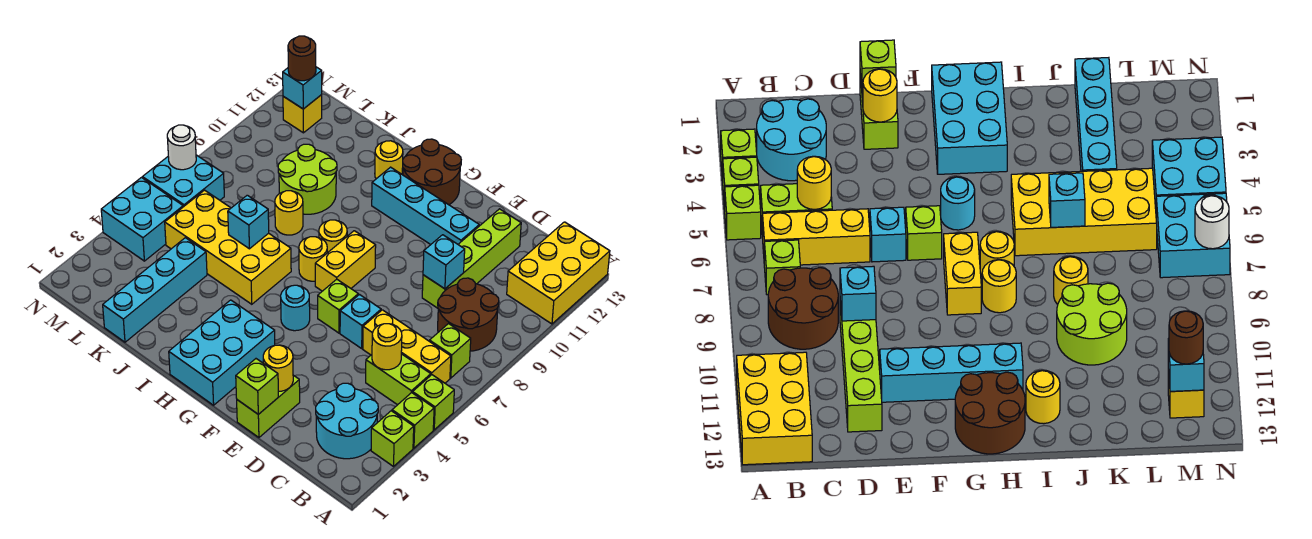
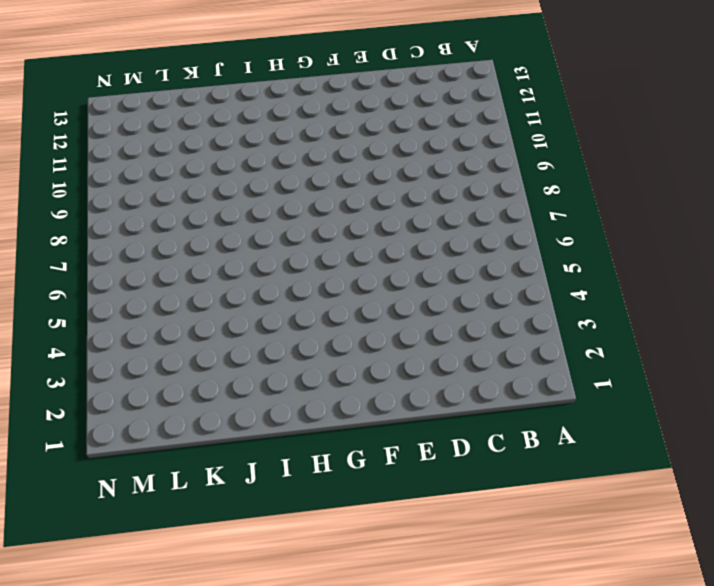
none -> lime brick A3 level 1
none -> lime brick A4 level 1
none -> lime brick A5 level 1
none -> yellow brick A11:B13 level 1

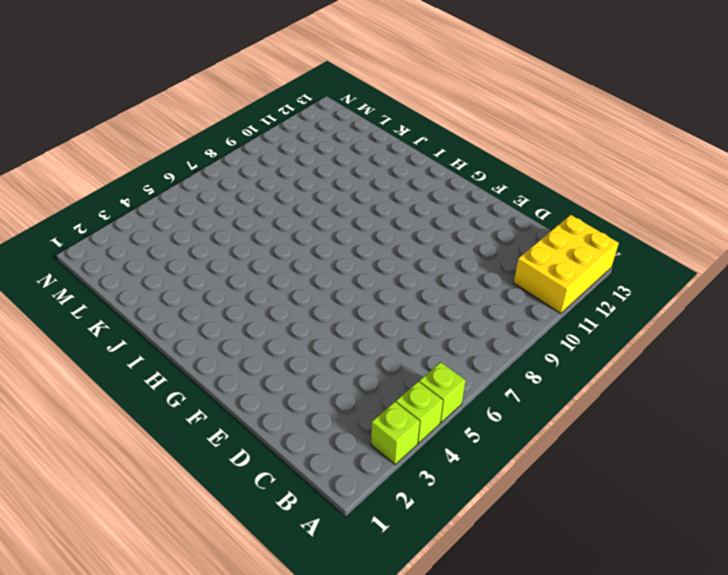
none -> cyan round brick B2:C3 level 1
none -> lime brick B5:C5 level 1
none -> yellow brick B6:D6 level 1
none -> lime brick B7 level 1

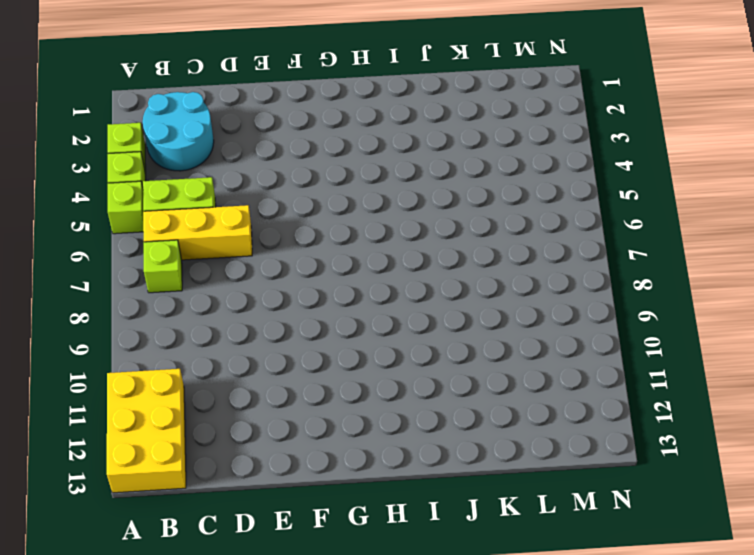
none -> brown round brick B8:C9 level 1
none -> lime brick D9:D12 level 1
none -> lime brick E1:E2 level 1
none -> cyan brick E6 level 1

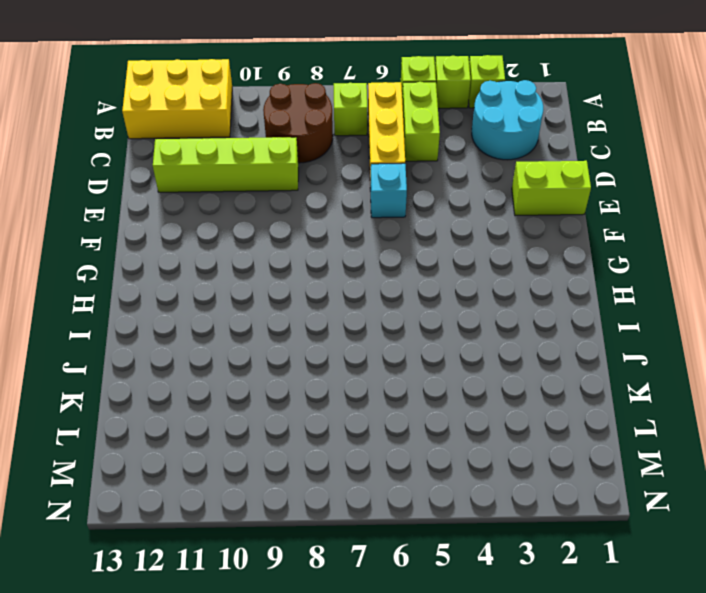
none -> cyan brick E11:H11 level 1
none -> lime brick F6 level 1
none -> cyan brick G1:H3 level 1
none -> cyan round brick G5 level 1

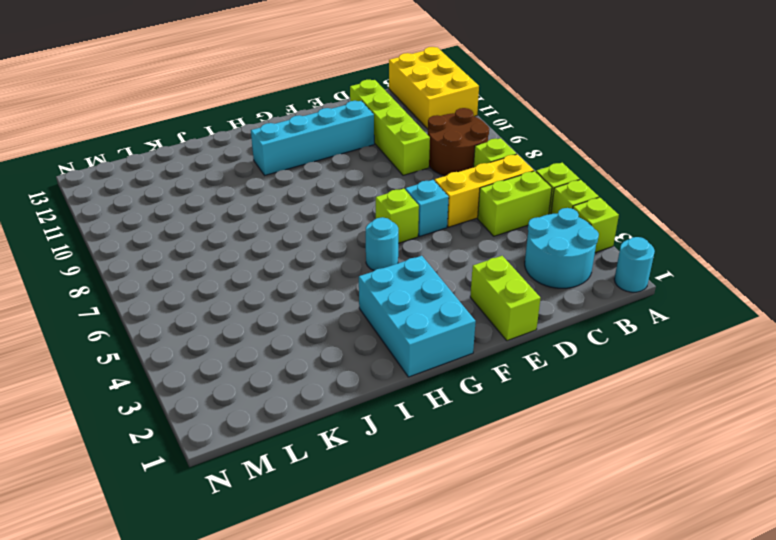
cyan round brick A1 level 1 -> none
none -> yellow brick G7:G8 level 1
none -> brown round brick G12:H13 level 1
none -> yellow round brick H7 level 1
none -> yellow round brick H8 level 1

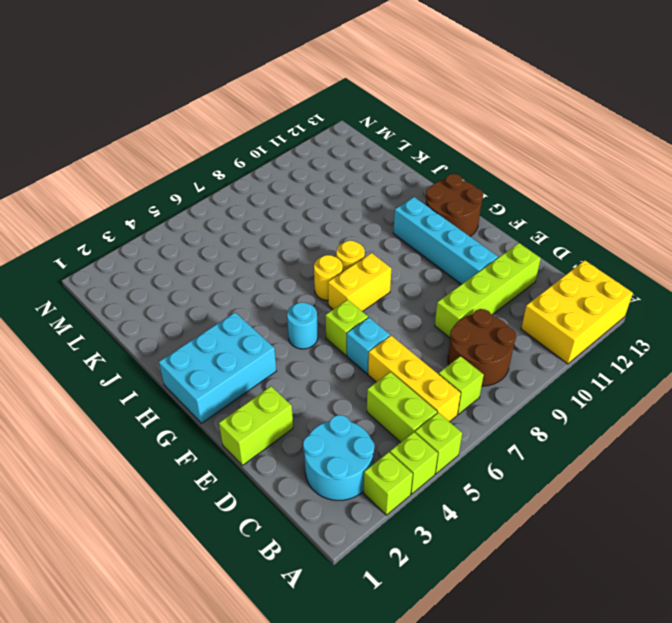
none -> yellow brick I5:L6 level 1
none -> yellow round brick I12 level 1
none -> yellow round brick J8 level 1
none -> lime round brick J9:K10 level 1

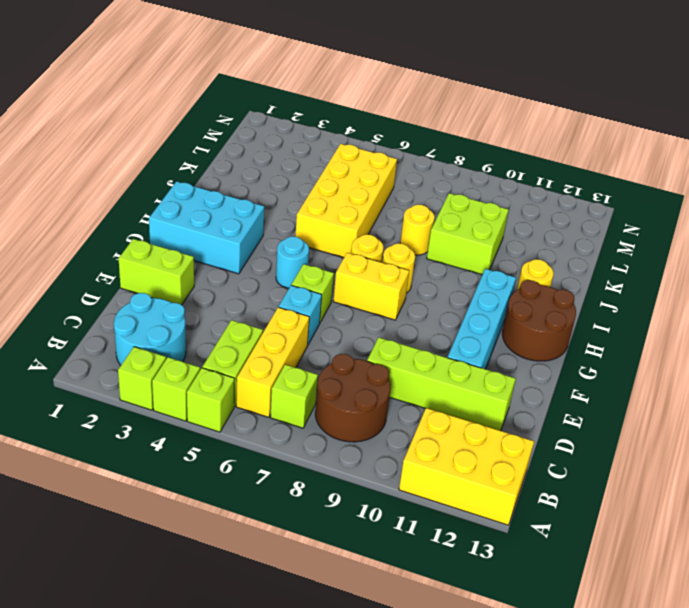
lime brick J9:K10 level 1 -> lime round brick J9:K10 level 1
none -> cyan brick K1:K4 level 1
none -> cyan brick M4:N5 level 1
none -> cyan brick M6:N7 level 1
none -> yellow brick M12 level 1

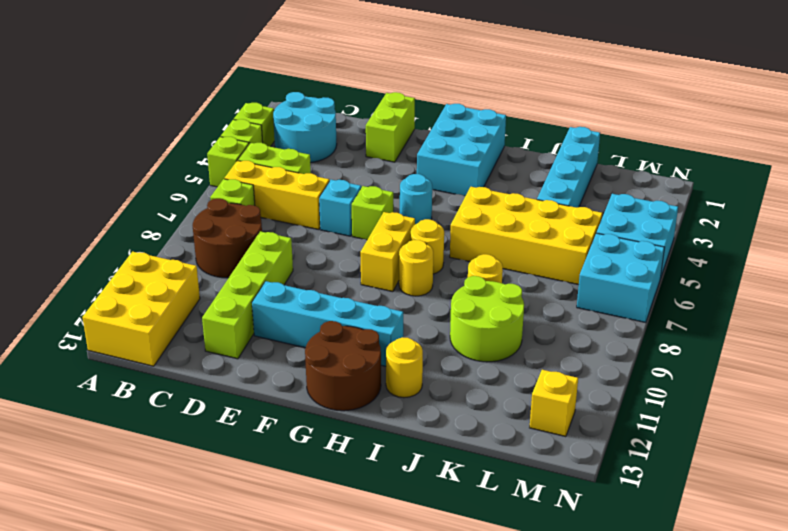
none -> yellow round brick C5 level 2
none -> cyan brick D9 level 2
none -> lime brick E1 level 2
none -> yellow round brick E2 level 2

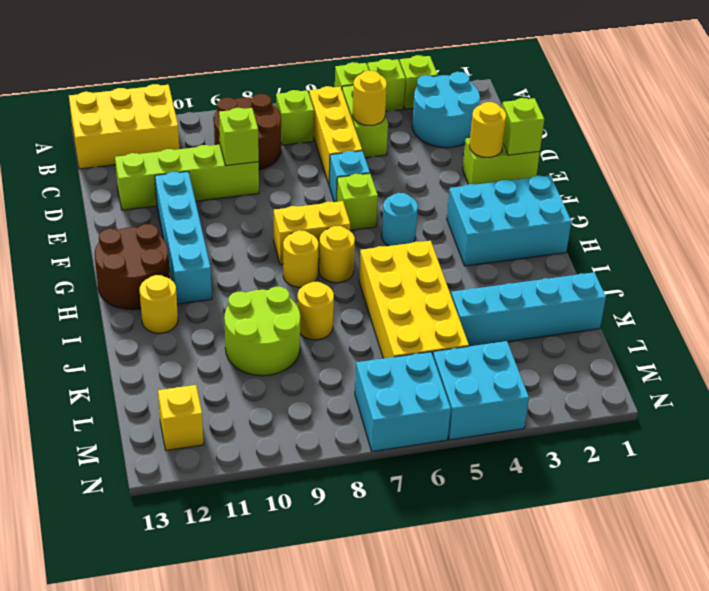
lime brick D9 level 2 -> cyan brick D9 level 2
none -> cyan brick J6 level 2
none -> cyan brick M12 level 2
none -> white round brick N7 level 2
none -> brown round brick M12 level 3

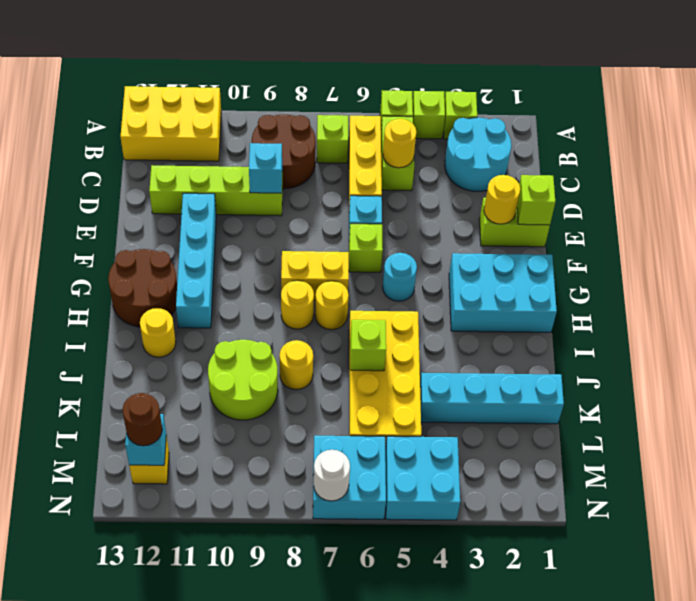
lime brick J6 level 2 -> cyan brick J6 level 2

